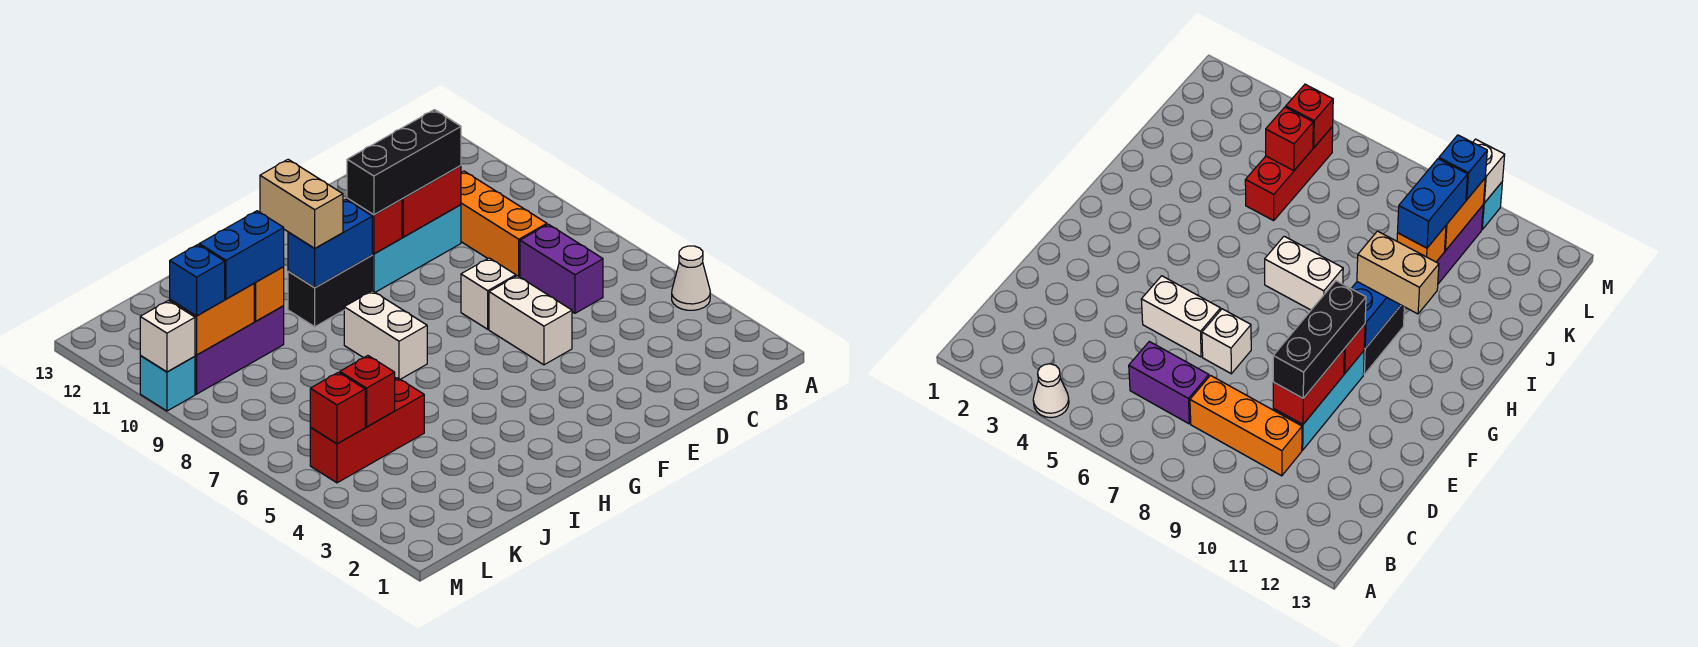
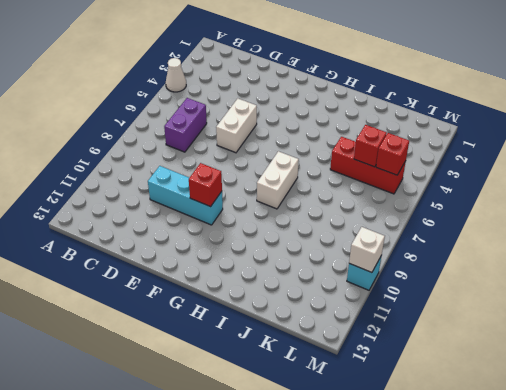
none -> orange brick C8:C10 level 1
none -> white brick E7 level 1
none -> black brick G10:H10 level 1

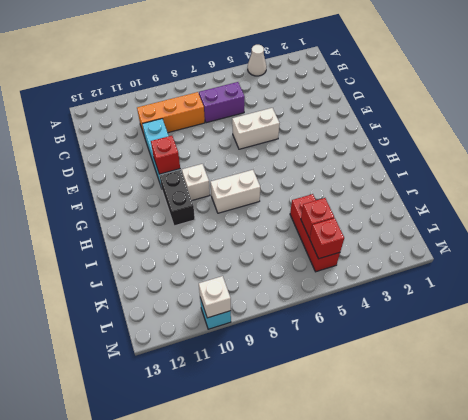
white brick G9 level 1 -> white brick E7 level 1
none -> purple brick J10:L10 level 1
none -> red brick D10:E10 level 2
none -> blue brick G10:H10 level 2

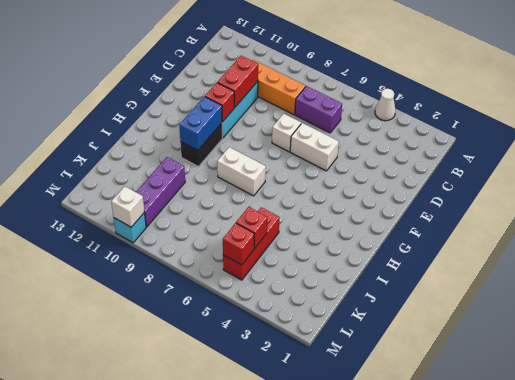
none -> orange brick J10 level 2
none -> orange brick K10:L10 level 2
none -> black brick D10:F10 level 3

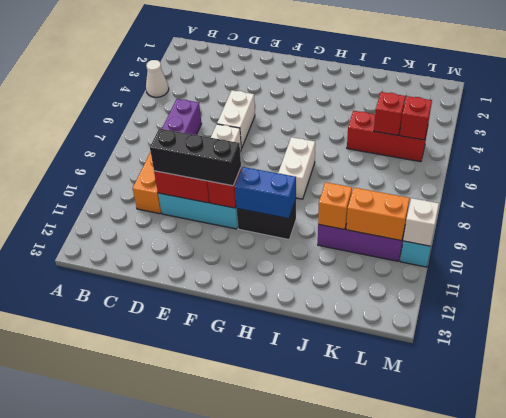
none -> tan brick H10:H11 level 3
none -> blue brick J10:K10 level 3
none -> blue brick L10 level 3

